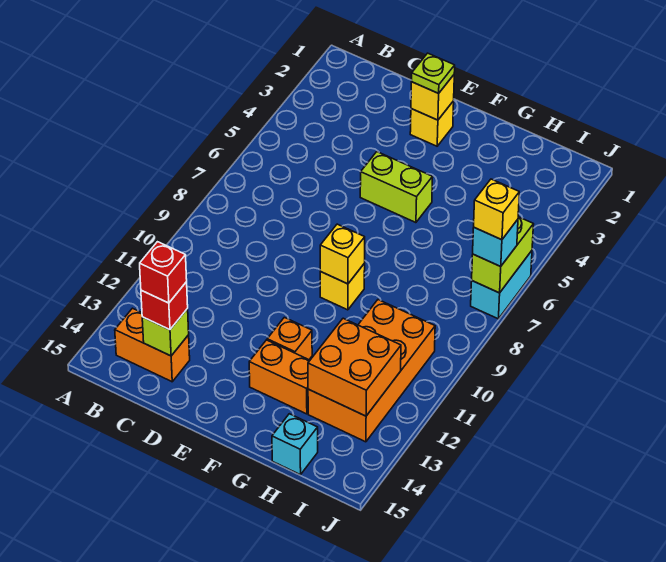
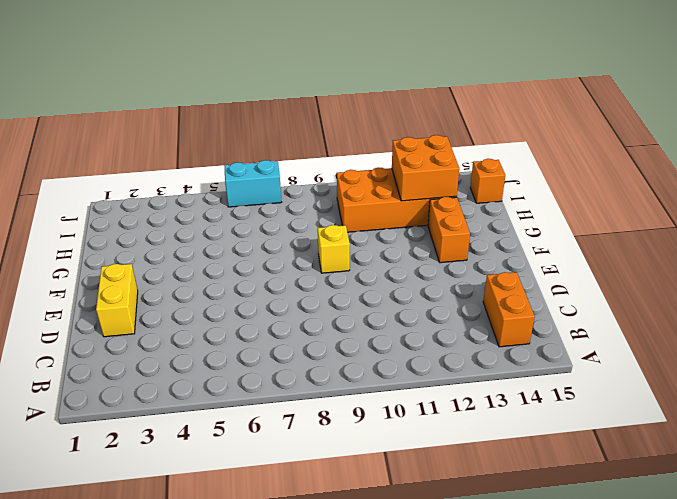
yellow brick D2:E2 level 1 -> yellow brick E2 level 1
orange brick I15 level 1 -> orange brick F12 level 1
none -> lime brick E5:F5 level 1
none -> cyan brick H15 level 1
none -> lime brick C14 level 2

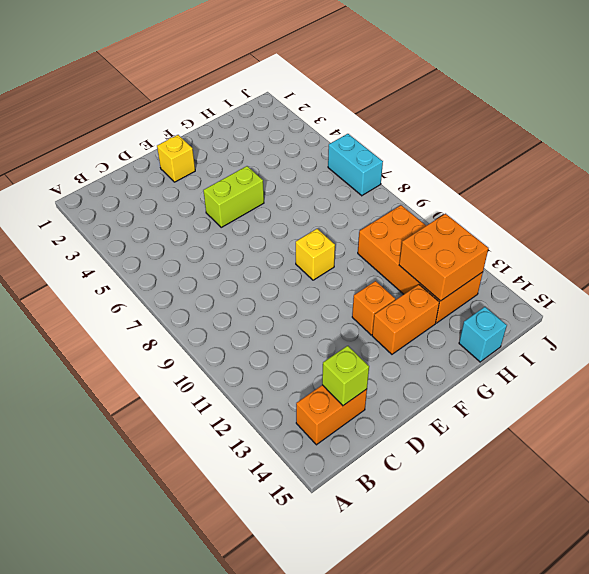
none -> yellow brick E2 level 2
none -> yellow brick F9 level 2
none -> lime brick J6:J7 level 2

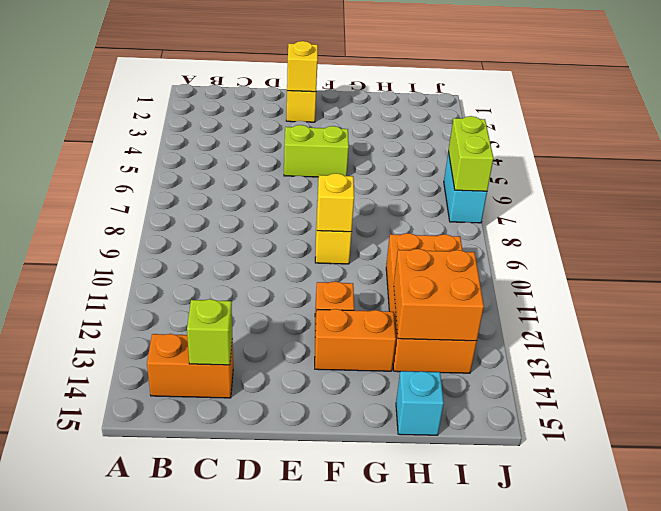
none -> red brick C14 level 3
none -> lime plate E2 level 3
none -> cyan brick J7 level 3

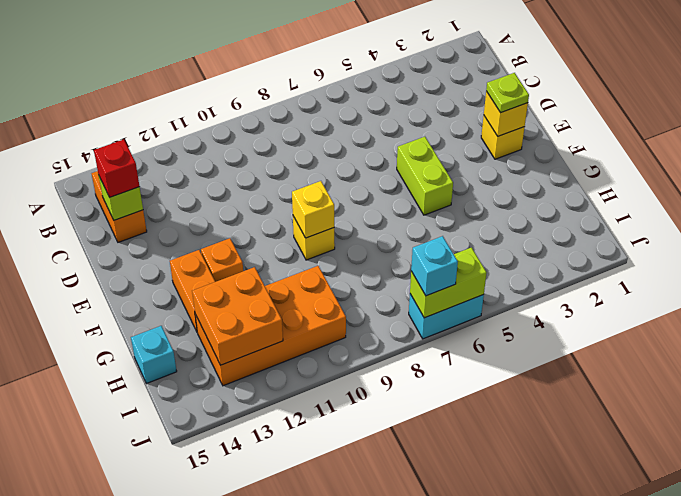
none -> red brick C14 level 4
none -> yellow brick J7 level 4

